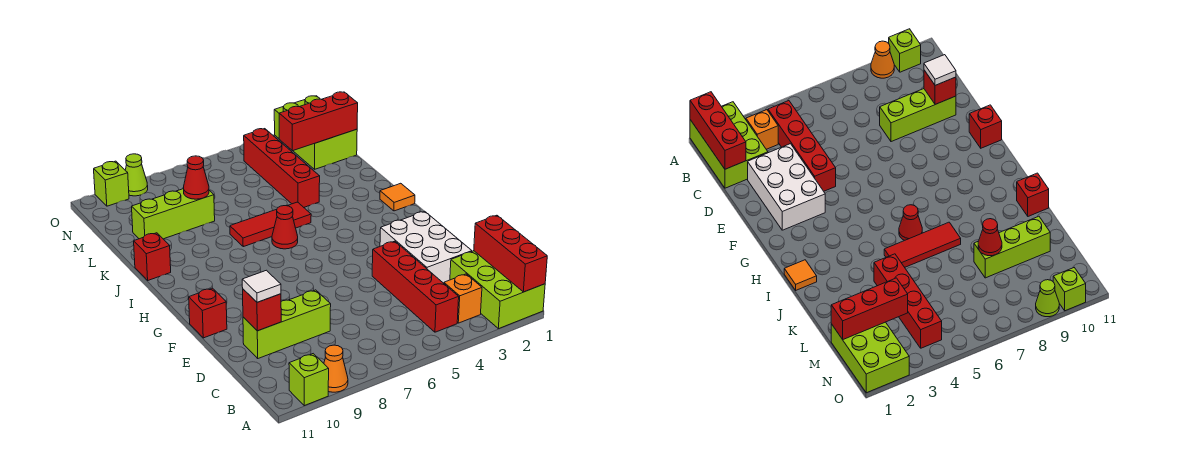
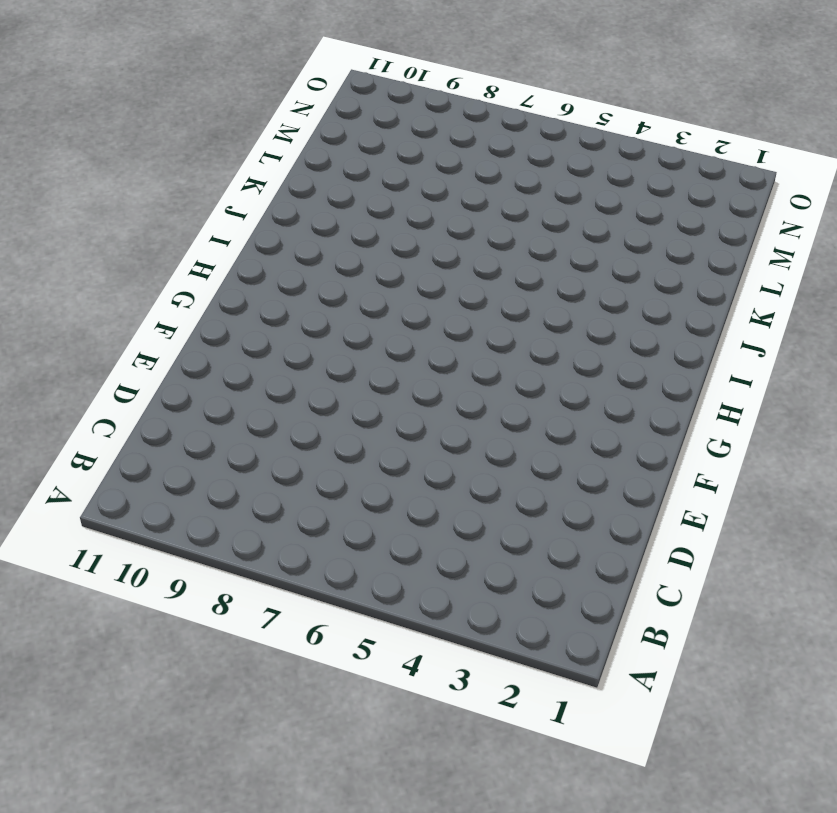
none -> lime brick A1:C2 level 1
none -> orange cone A9 level 1
none -> lime brick A10 level 1

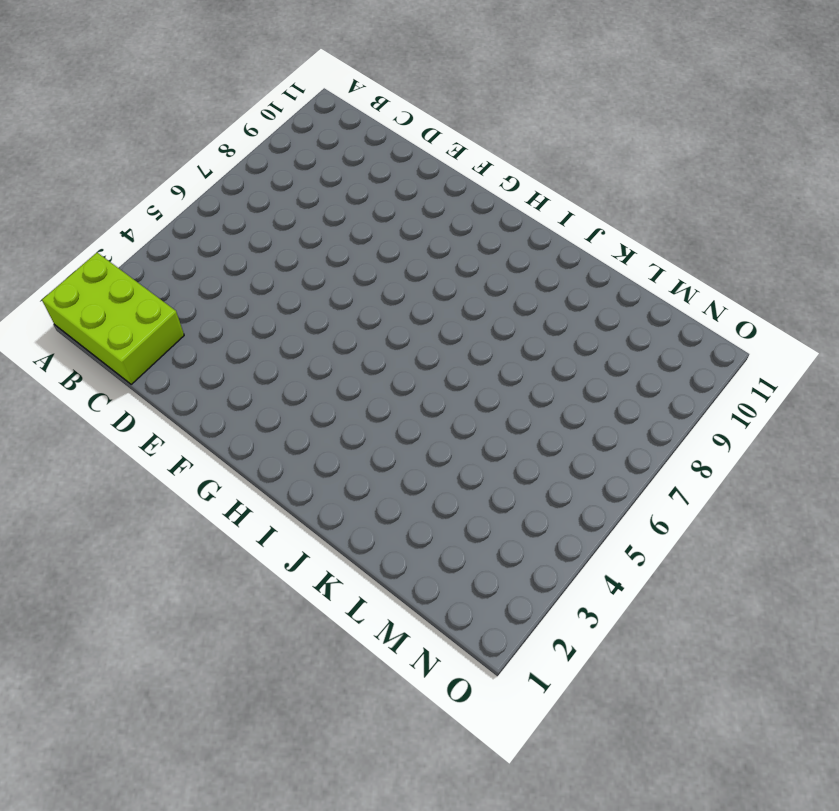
none -> orange cone A9 level 1
none -> lime brick A10 level 1
none -> orange brick B3 level 1

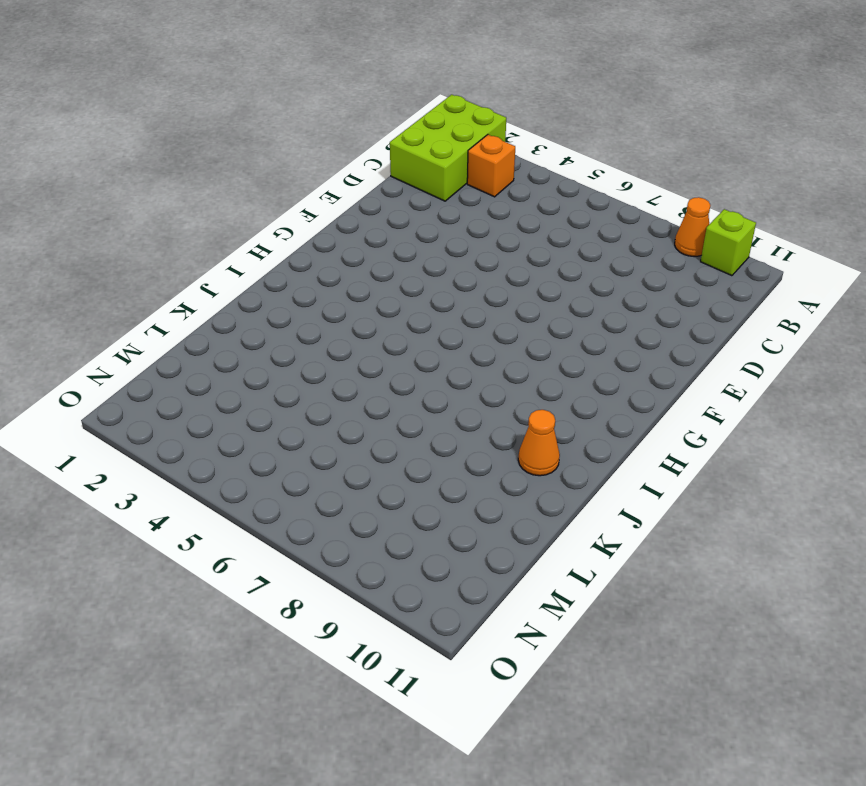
orange cone J10 level 1 -> none
none -> red brick B4:E4 level 1
none -> white brick D2:F3 level 1
none -> lime brick D8:D10 level 1

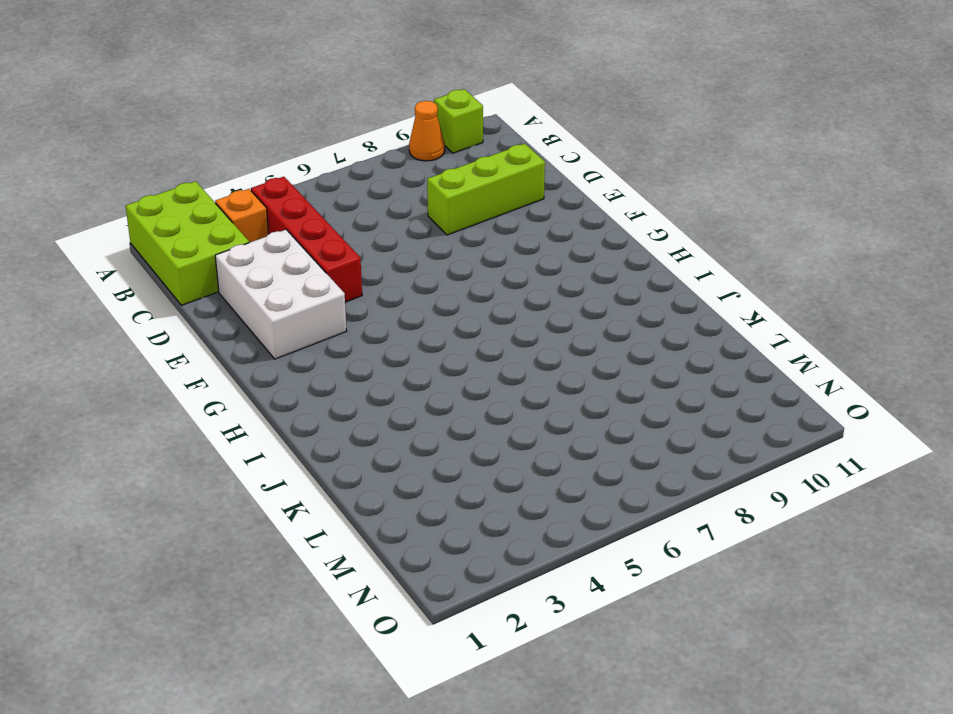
none -> red brick F11 level 1
none -> orange tile I1 level 1
none -> red cone I6 level 1

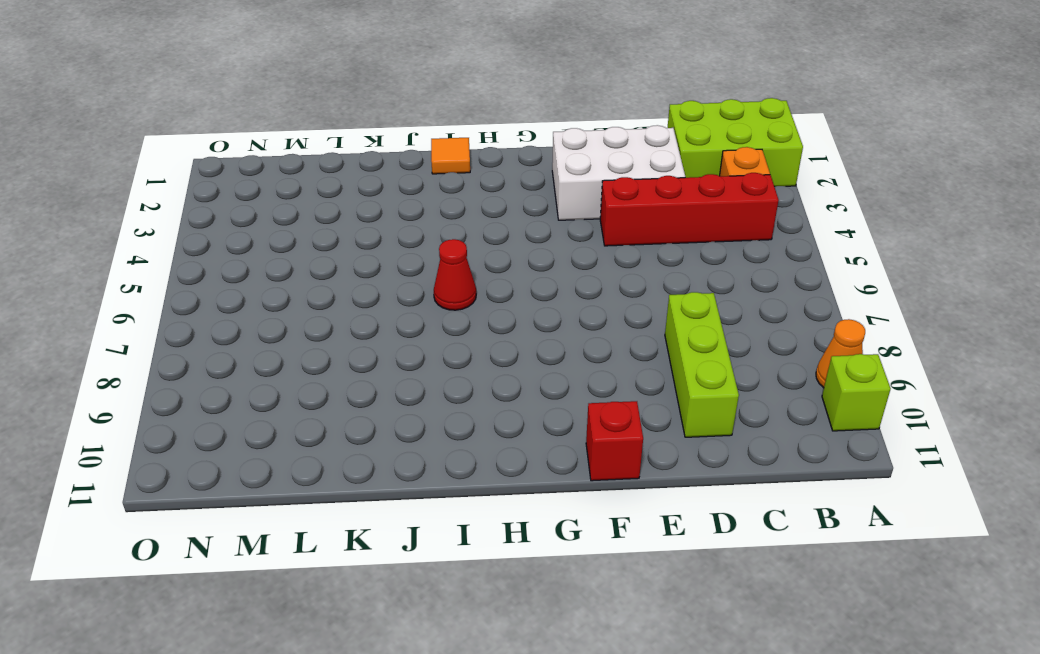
none -> red tile J5:J7 level 1
none -> red brick J11 level 1
none -> red brick K4:N4 level 1

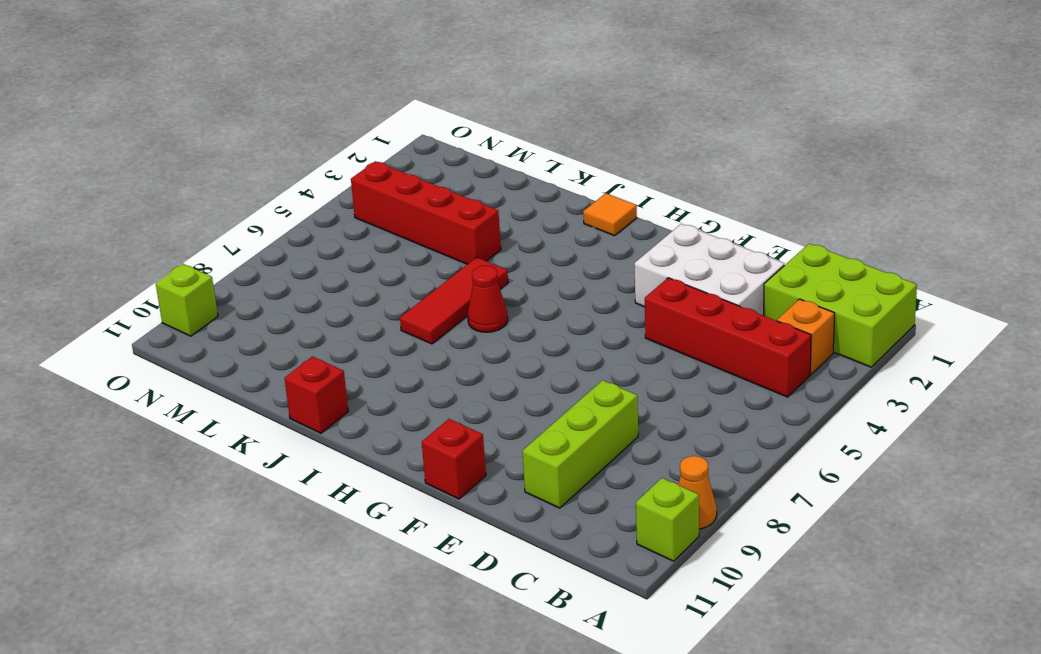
none -> lime brick L8:L10 level 1
none -> lime brick M1:O2 level 1
none -> lime cone O9 level 1

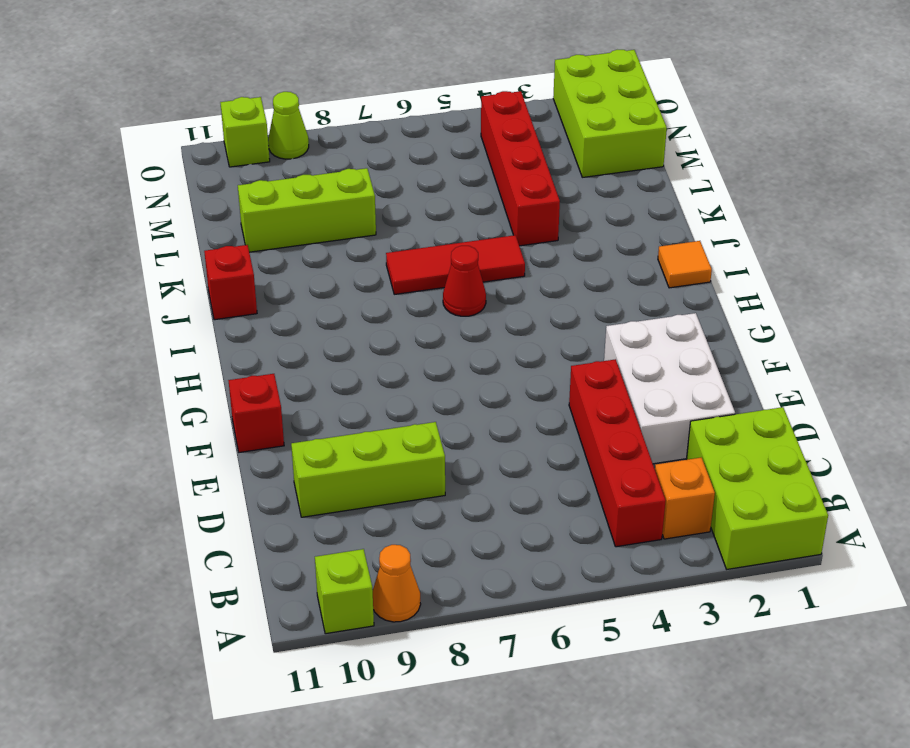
none -> red brick A1:C1 level 2
none -> red brick D10 level 2
none -> red cone L8 level 2

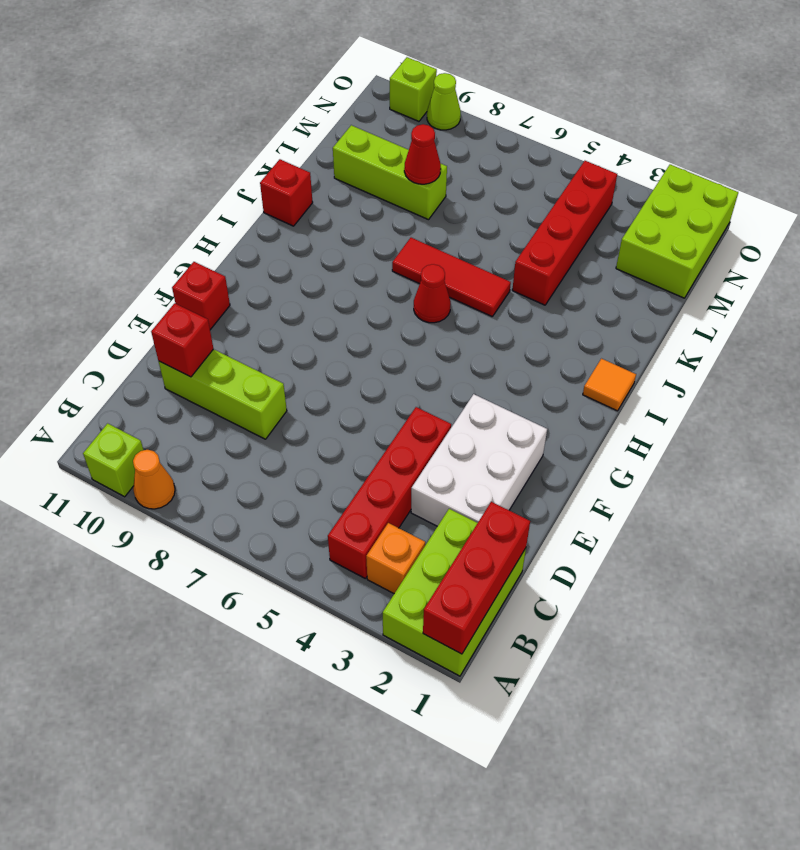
none -> red brick M1:M3 level 2
none -> white tile D10 level 3

